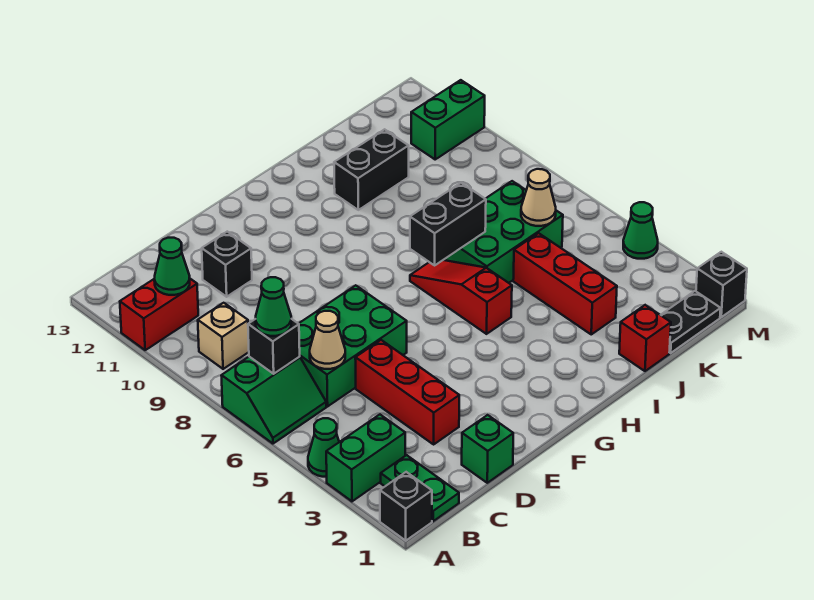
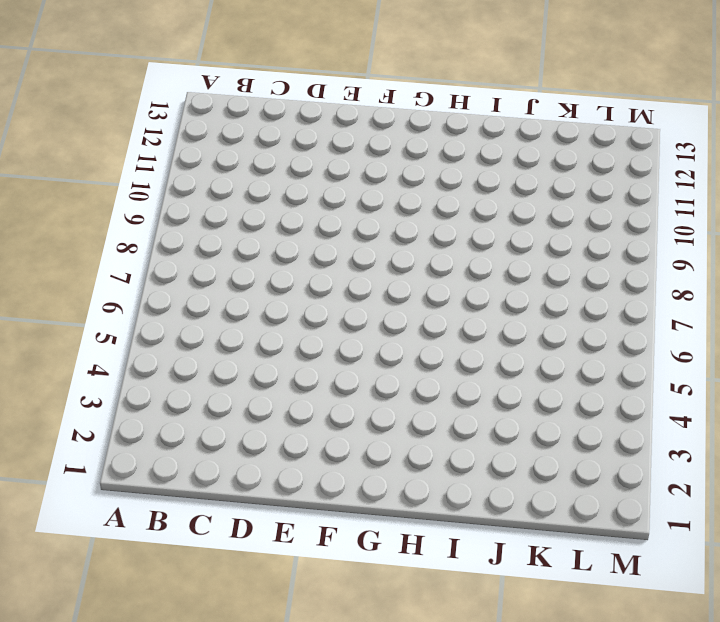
none -> black brick A1 level 1
none -> green brick A3:B3 level 1
none -> green cone A4 level 1

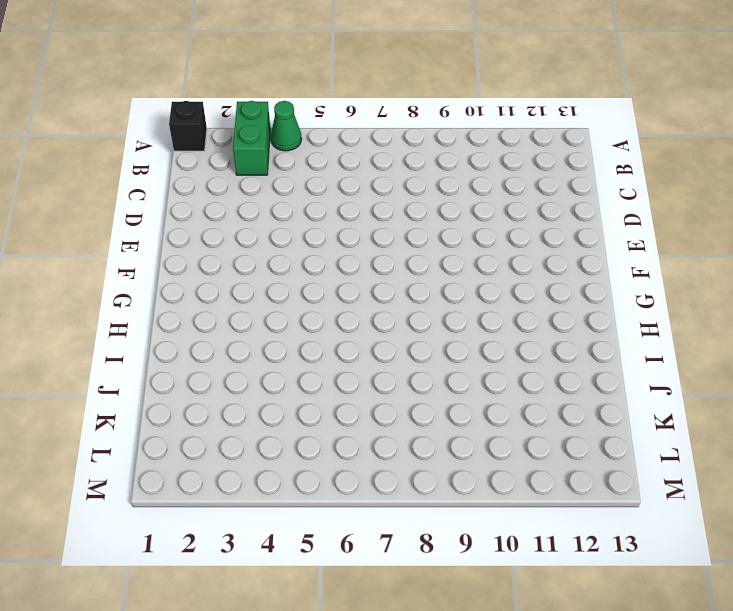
none -> green slope A6:B7 level 1 top 7
none -> red brick A11:B11 level 1
none -> green plate B1:B2 level 1

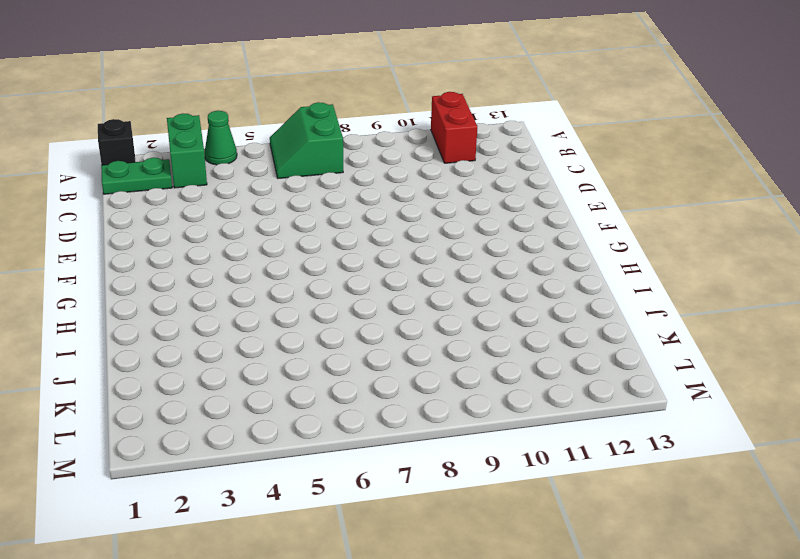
none -> tan brick B9 level 1
none -> green brick C6:E7 level 1
none -> green brick D1 level 1

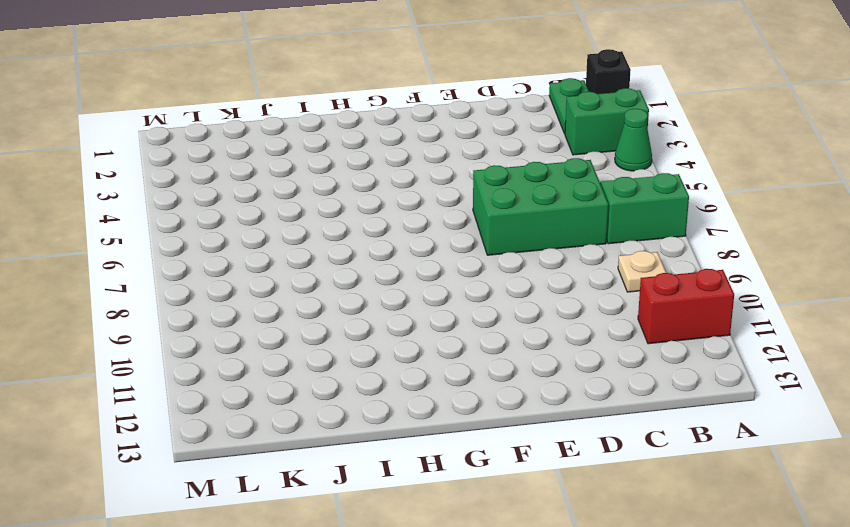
tan plate B9 level 1 -> tan brick B9 level 1
none -> green brick D1 level 1
none -> red brick D3:D5 level 1
none -> black brick D11 level 1

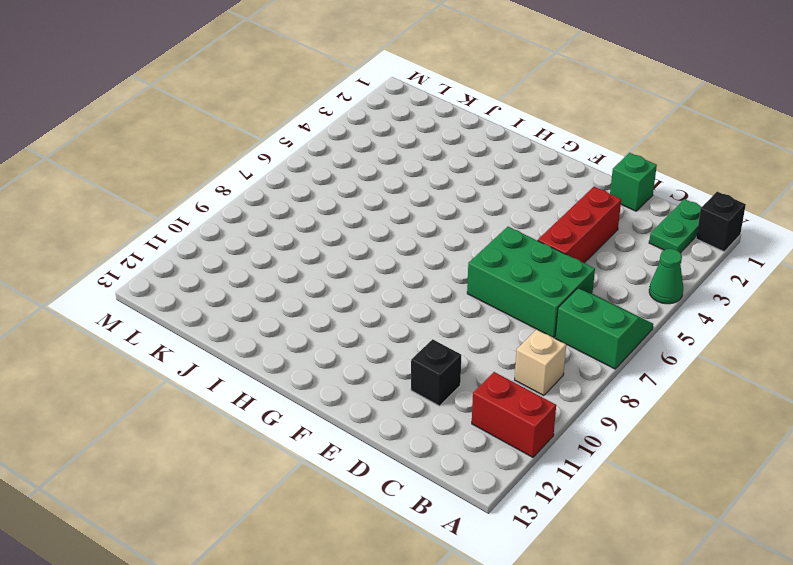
none -> green brick A3:B3 level 1
none -> red slope H5:H7 level 1 top 5
none -> green brick I6:K7 level 1

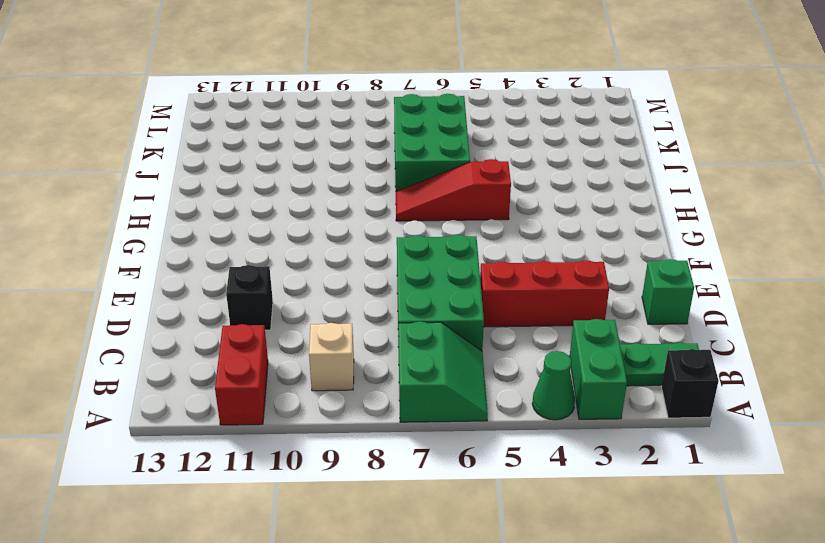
none -> black brick I11:J11 level 1
none -> red brick J1 level 1
none -> red brick J3:J5 level 1

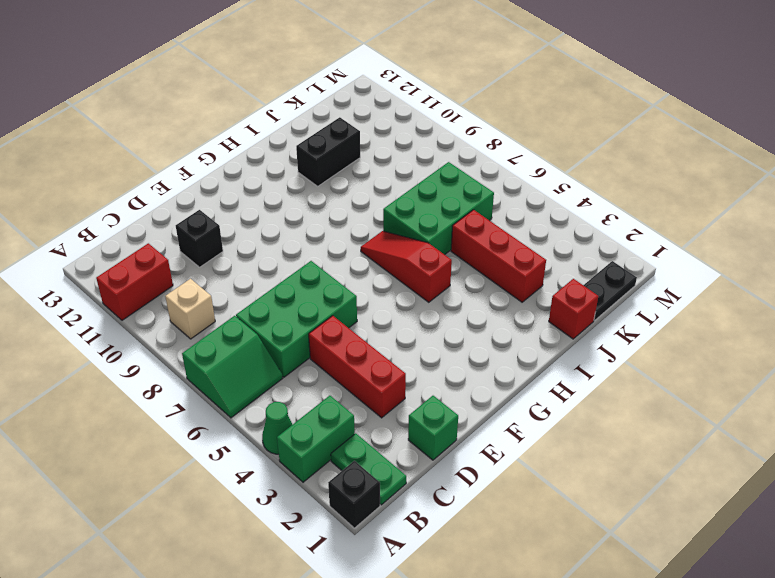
none -> green brick L11:M11 level 1
none -> black brick M1 level 1
none -> green cone M4 level 1

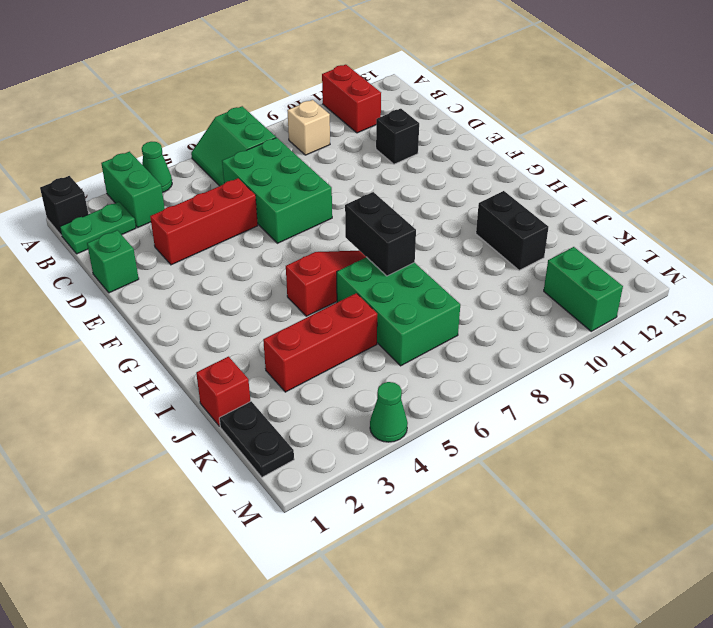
none -> black brick M1 level 1
none -> black brick B7 level 2
none -> green cone B11 level 2

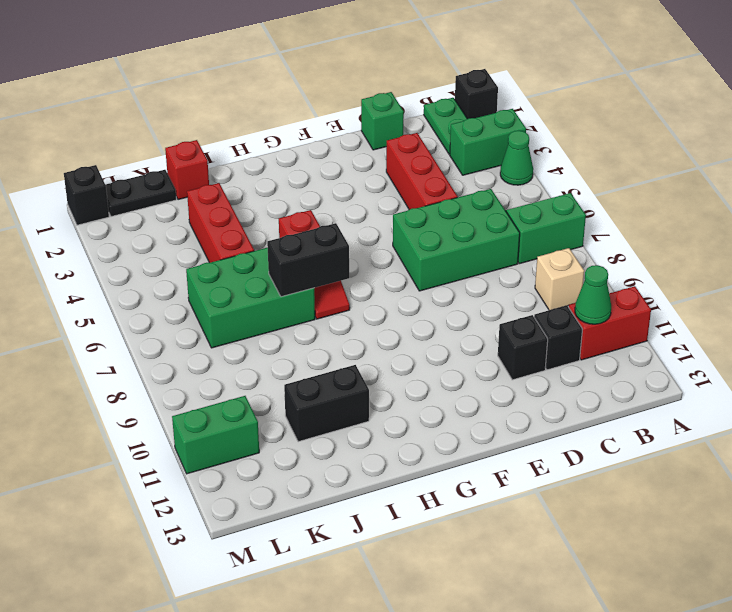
black brick C11 level 1 -> black brick B7 level 2
none -> green cone M4 level 1
none -> tan cone C6 level 2
none -> tan cone K6 level 2

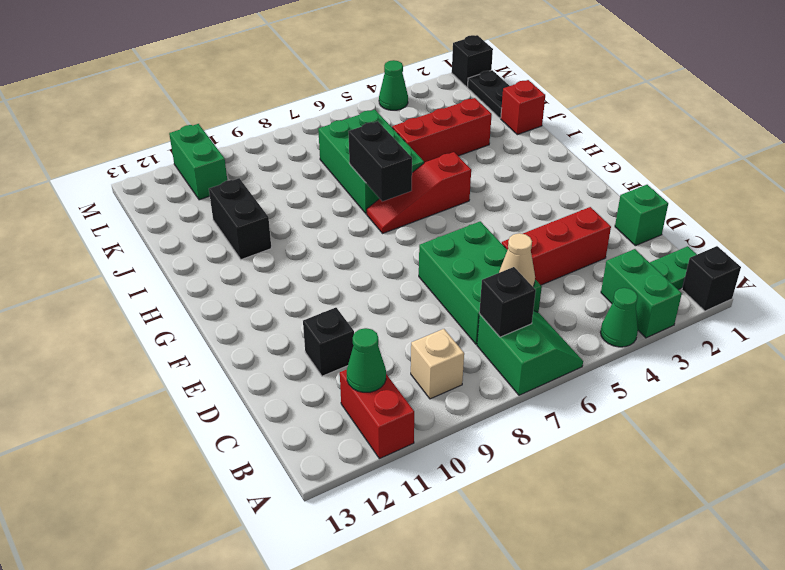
none -> tan cone K6 level 2
none -> green cone B7 level 3

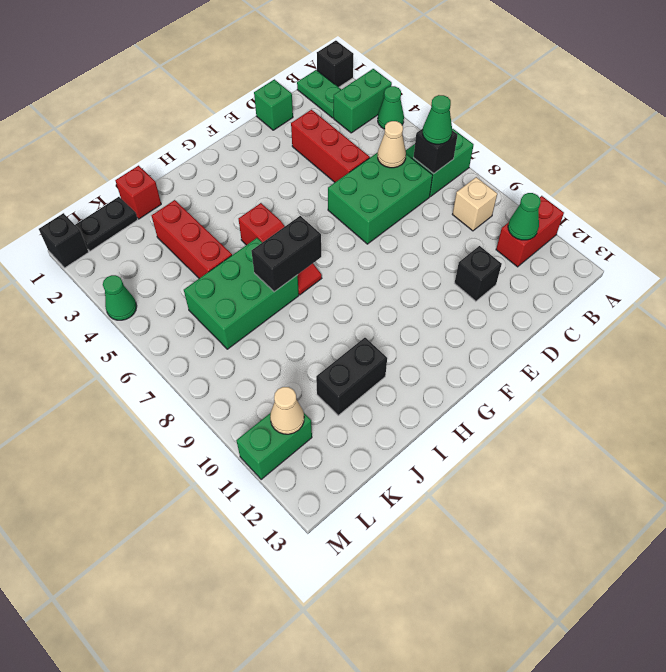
tan cone L11 level 2 -> tan cone K6 level 2

